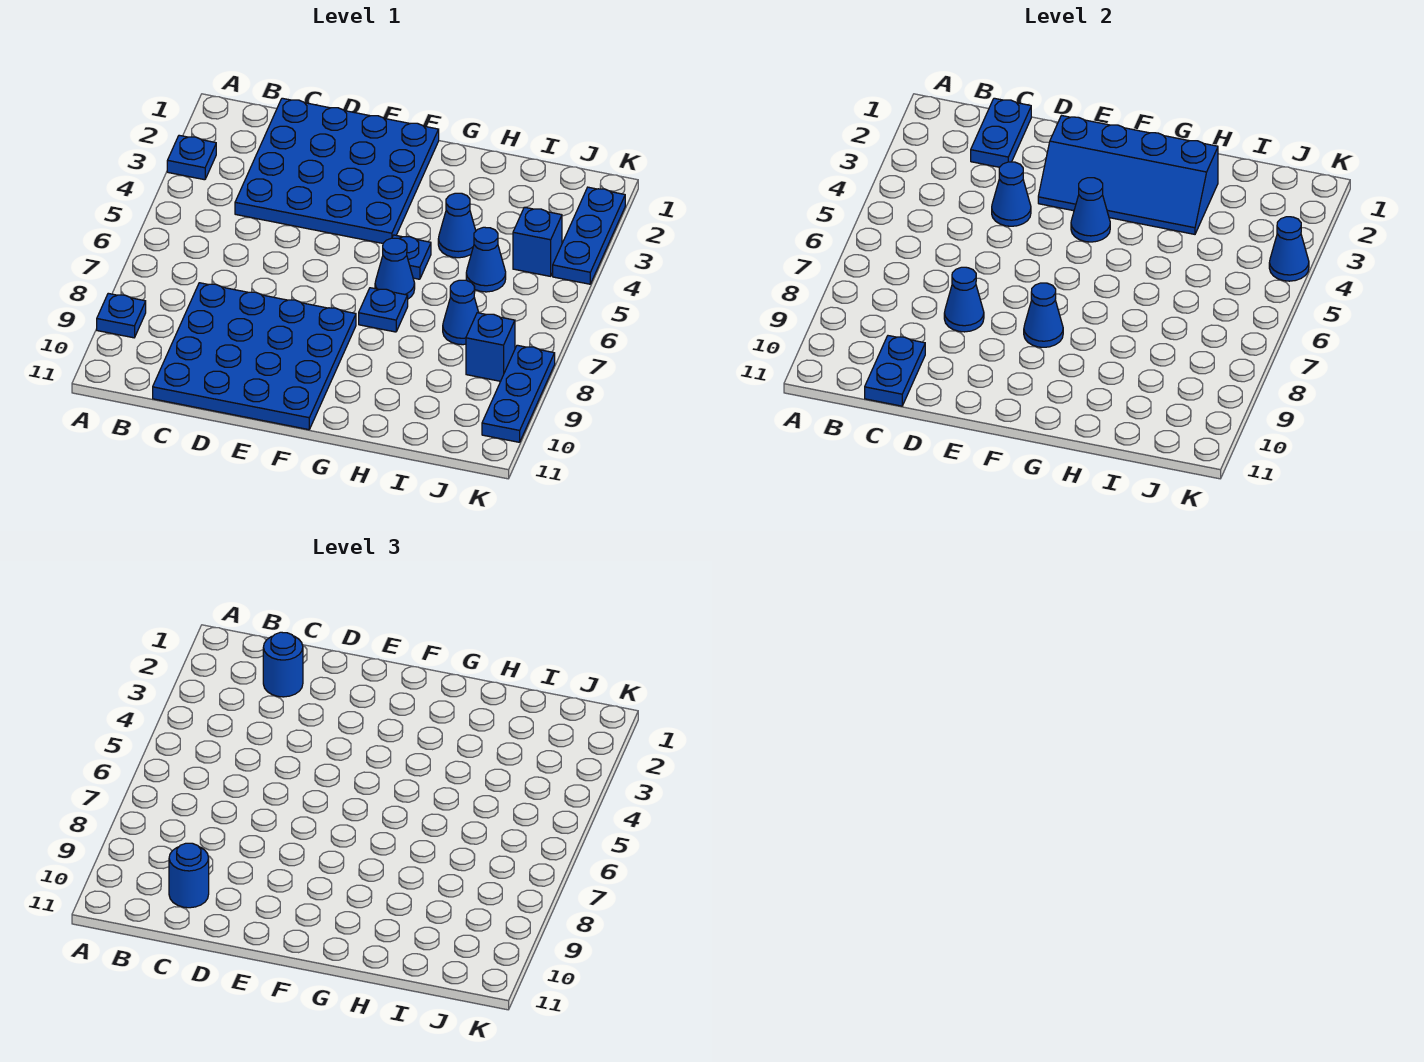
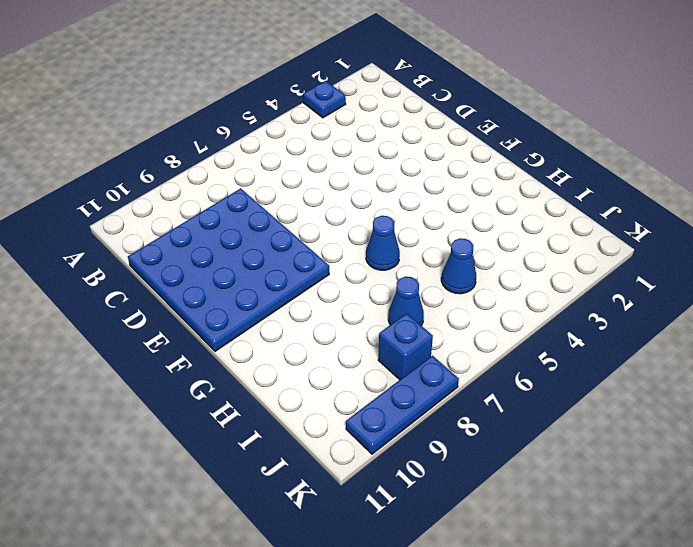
none -> blue plate A9 level 1
none -> blue plate C1:F4 level 1
none -> blue plate G5 level 1

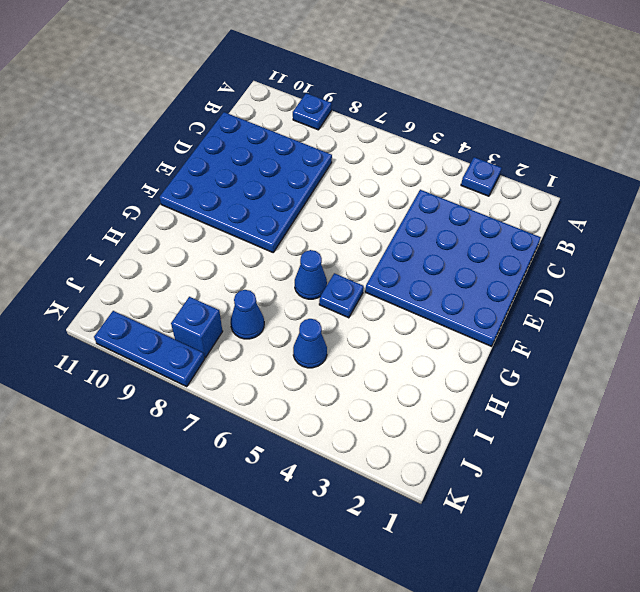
none -> blue plate G7 level 1
none -> blue cone H4 level 1
none -> blue brick J4 level 1

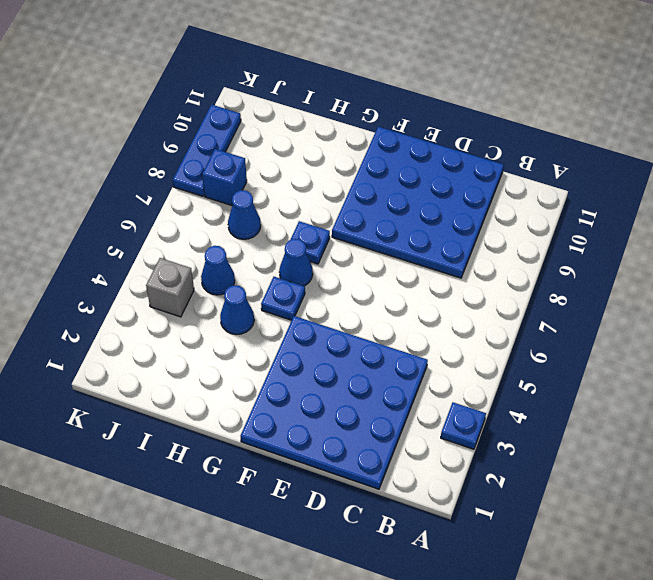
grey brick J4 level 1 -> blue brick J4 level 1
none -> blue plate A9 level 1
none -> blue plate K2:K4 level 1
none -> blue plate C1:C2 level 2

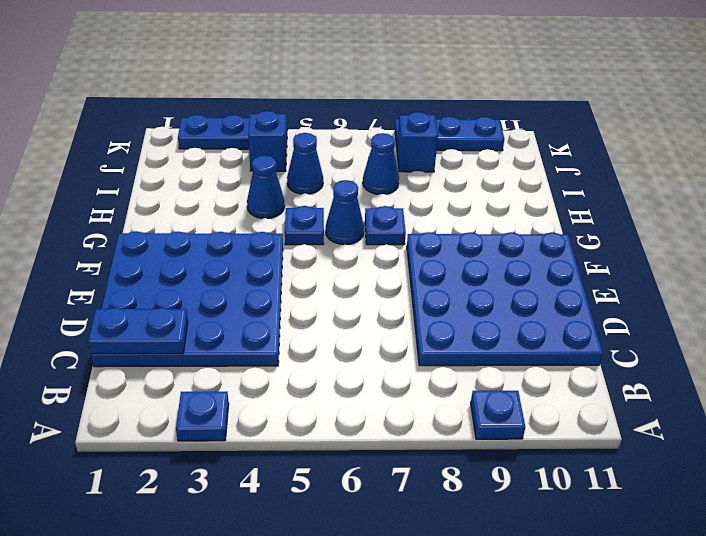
none -> blue plate C10:C11 level 2
none -> blue cone D4 level 2
none -> blue cone D8 level 2

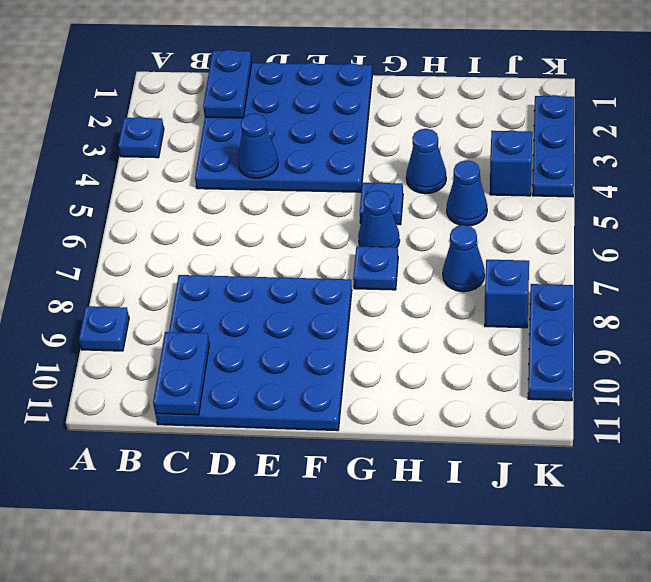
none -> blue cone D8 level 2
none -> blue slope E2:H3 level 2 top 2
none -> blue cone F4 level 2

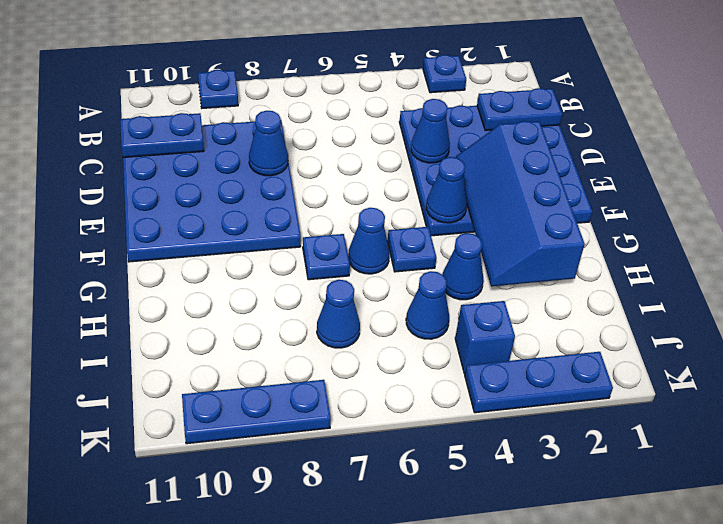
none -> blue brick J8 level 1
none -> blue cone F8 level 2
none -> blue cone K4 level 2

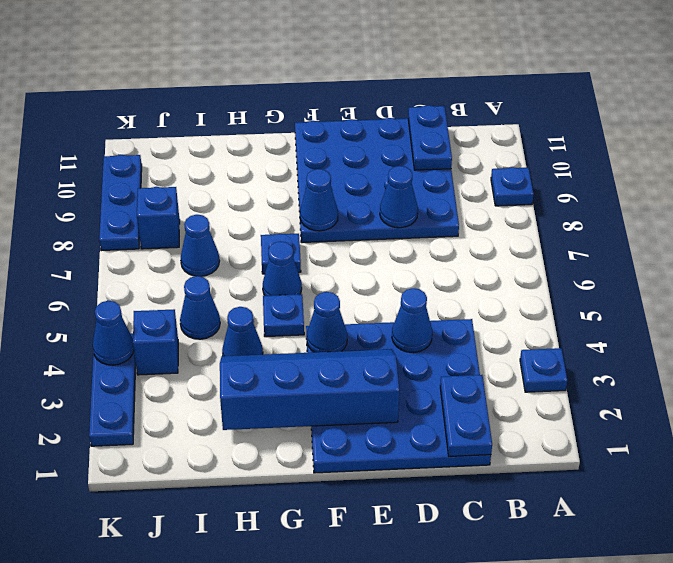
none -> blue round brick C2 level 3
none -> blue round brick C10 level 3

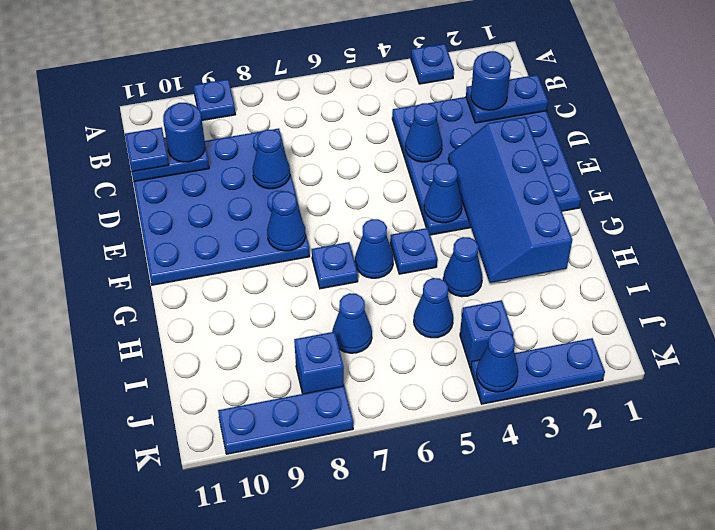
blue plate C11 level 3 -> none

